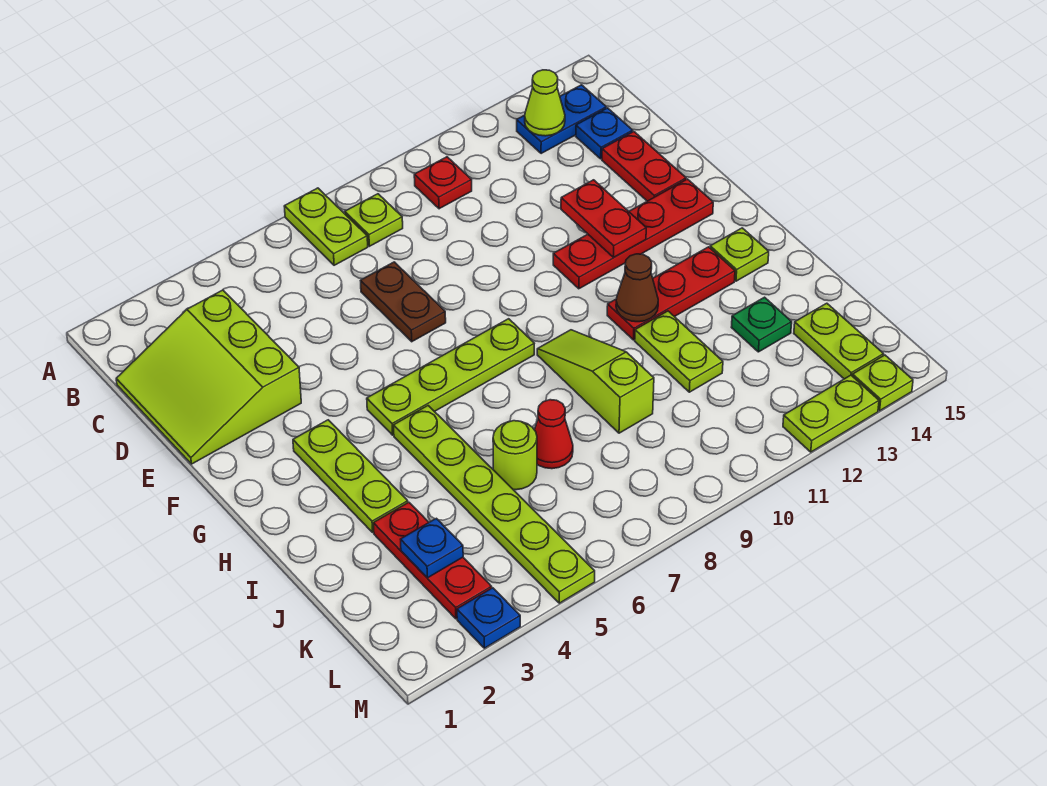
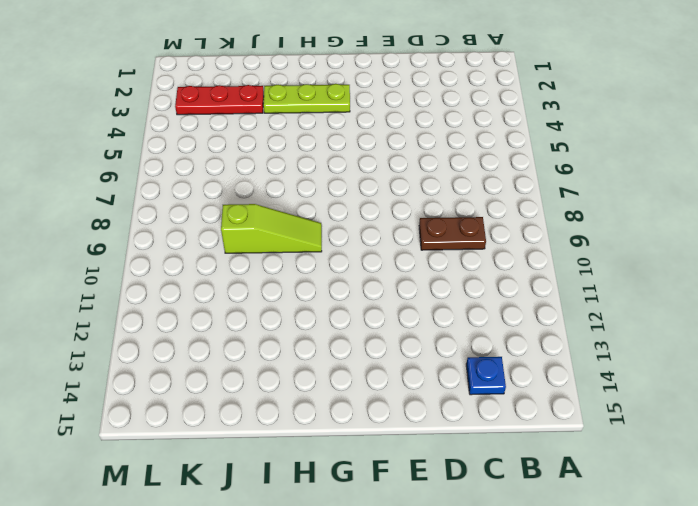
brown plate C9:D9 level 1 -> brown plate D7:E7 level 1
none -> lime plate A7:B7 level 1
none -> lime plate B8 level 1
none -> red plate B10 level 1

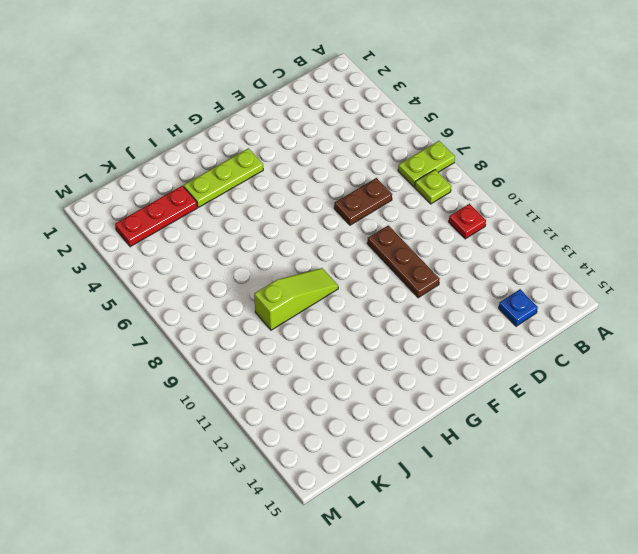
brown plate E9:E11 level 1 -> none
none -> blue plate B13:B14 level 1
none -> lime slope C1:E3 level 1 top 3
none -> red plate D14:E14 level 1

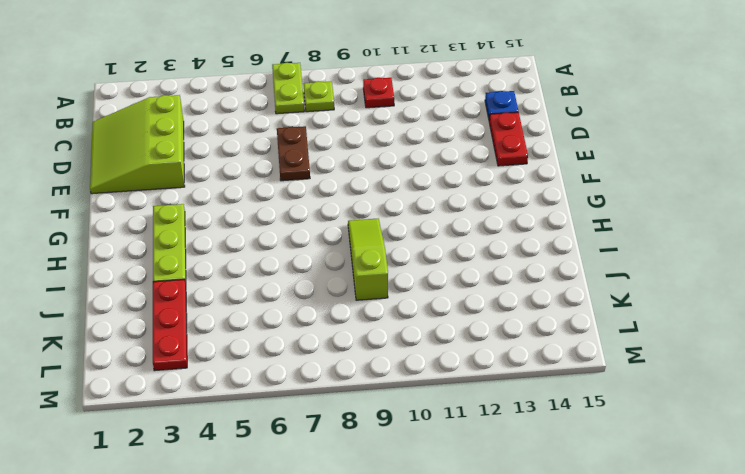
none -> blue plate B13:B14 level 1
none -> red plate F11:F14 level 1
none -> lime plate G5:G8 level 1

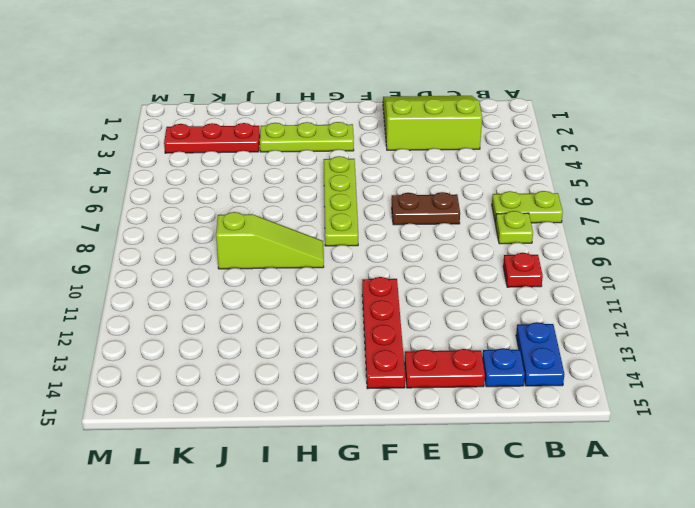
none -> lime plate H5:M5 level 1
none -> red plate H11:H13 level 1
none -> lime plate H14 level 1

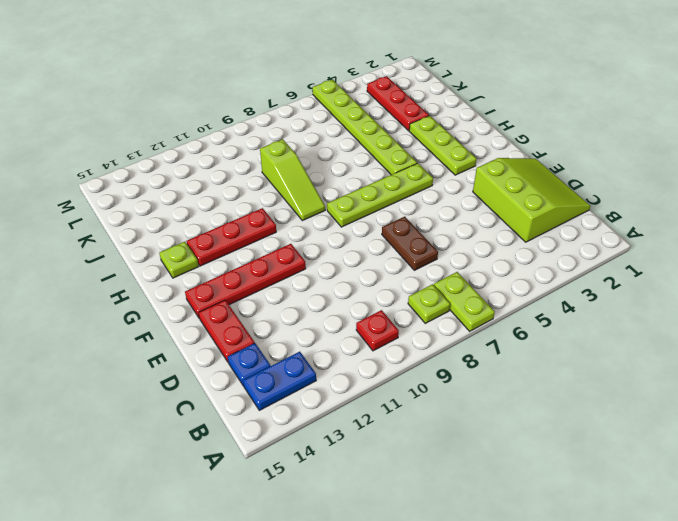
none -> lime plate I11:J11 level 1
none -> lime round brick J6 level 1
none -> red cone J7 level 1

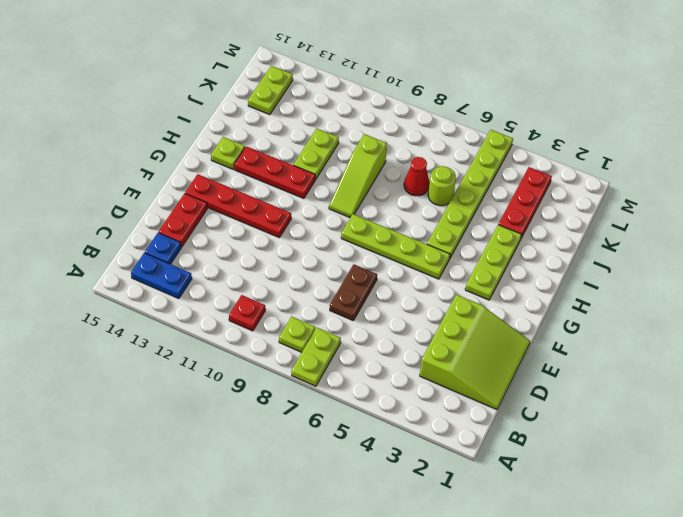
none -> green plate J13 level 1
none -> blue plate M3 level 1
none -> lime plate M12:M13 level 1

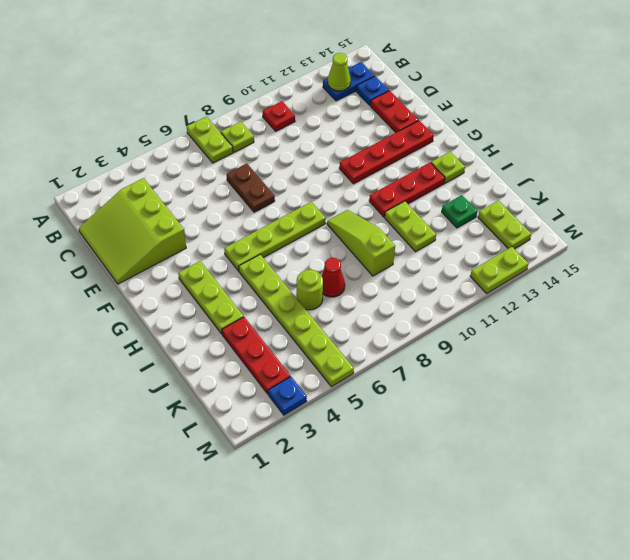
none -> lime plate M14 level 1
none -> red plate E12:F12 level 2
none -> brown cone H11 level 2

